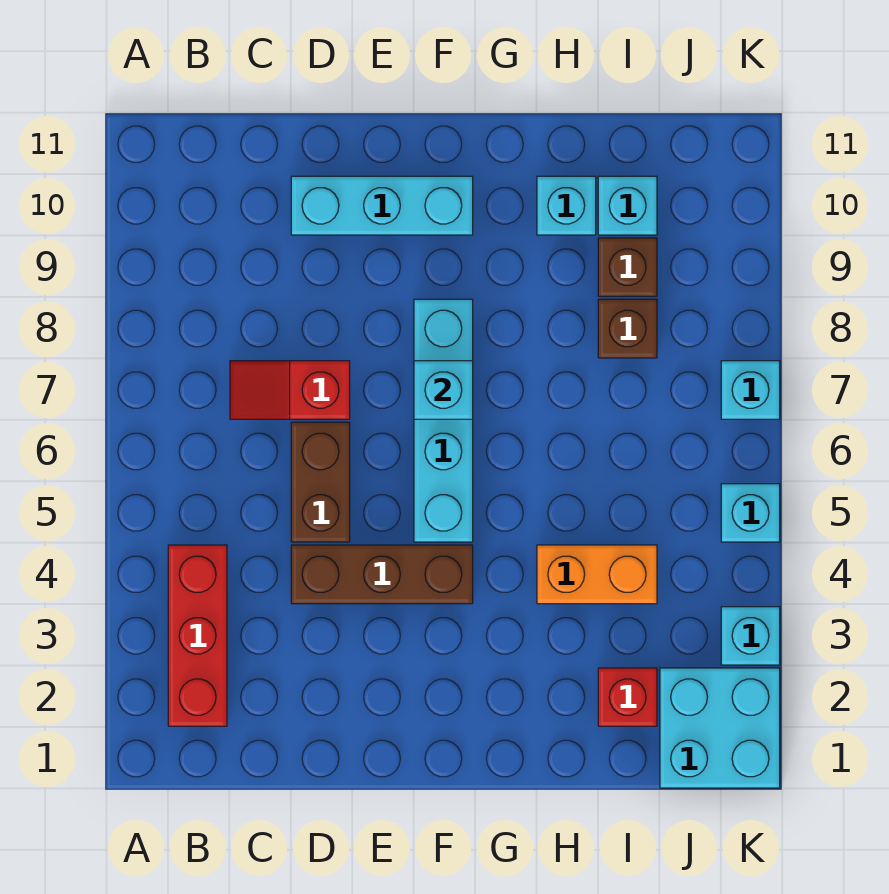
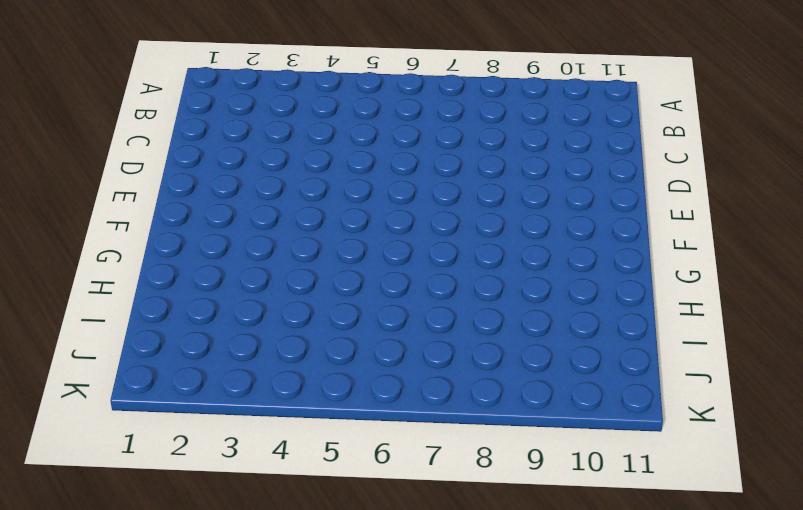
none -> red brick B2:B4 level 1
none -> red slope C7:D7 level 1 top D
none -> brown brick D4:F4 level 1

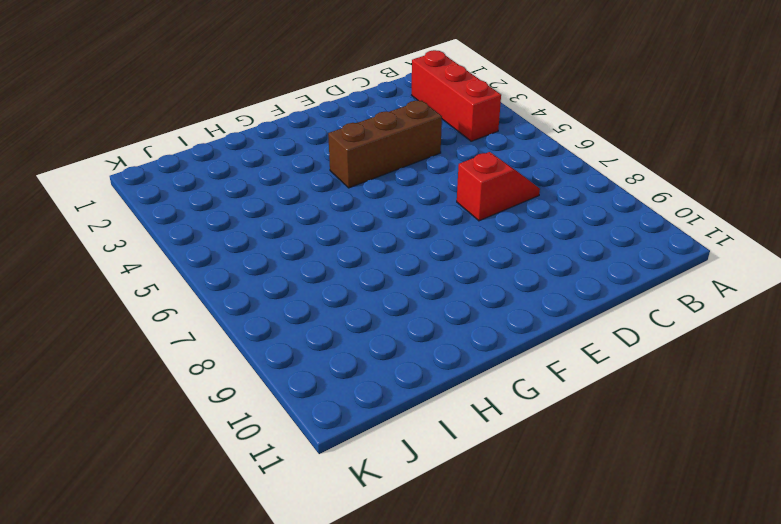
none -> brown brick D5:D6 level 1
none -> cyan brick D10:F10 level 1
none -> cyan brick F5:F8 level 1

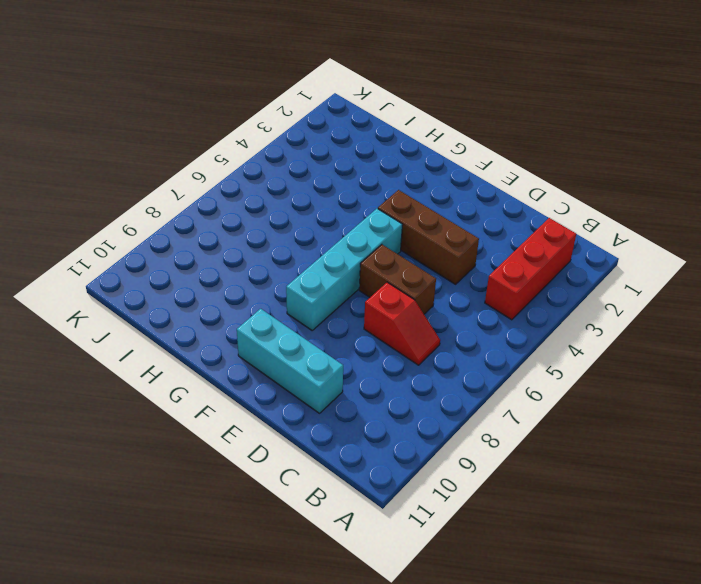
brown brick D6:E6 level 1 -> brown brick D5:D6 level 1
none -> orange brick H4:I4 level 1
none -> cyan brick H10 level 1
none -> red brick I2 level 1

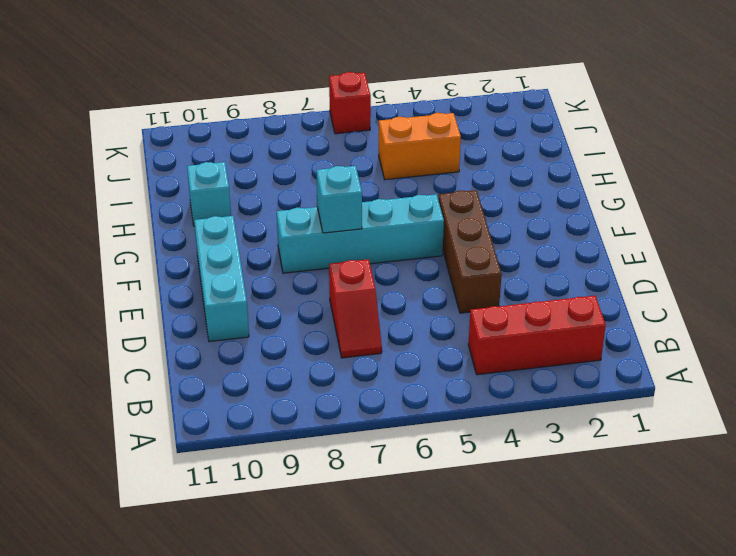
orange brick I4:I5 level 1 -> orange brick H4:I4 level 1
red brick K6 level 1 -> red brick I2 level 1
none -> brown brick D5:D6 level 1
none -> brown brick I8 level 1
none -> brown brick I9 level 1

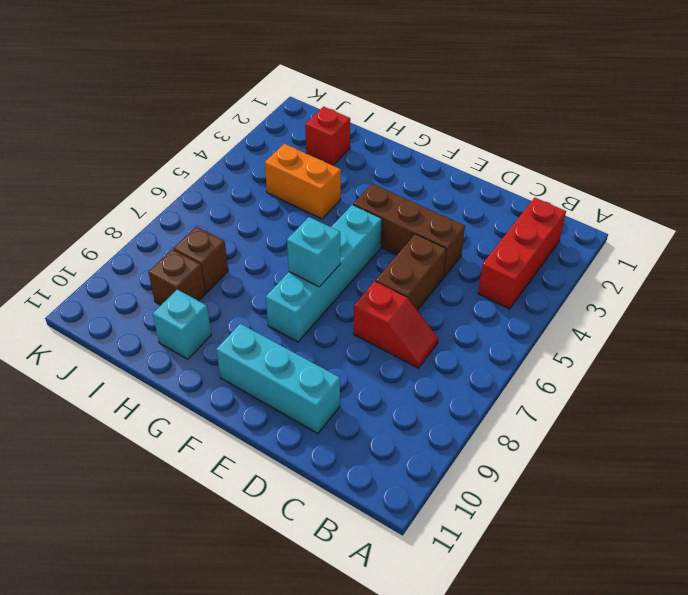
none -> cyan brick I10 level 1
none -> cyan brick J1:K2 level 1
none -> cyan brick K3 level 1

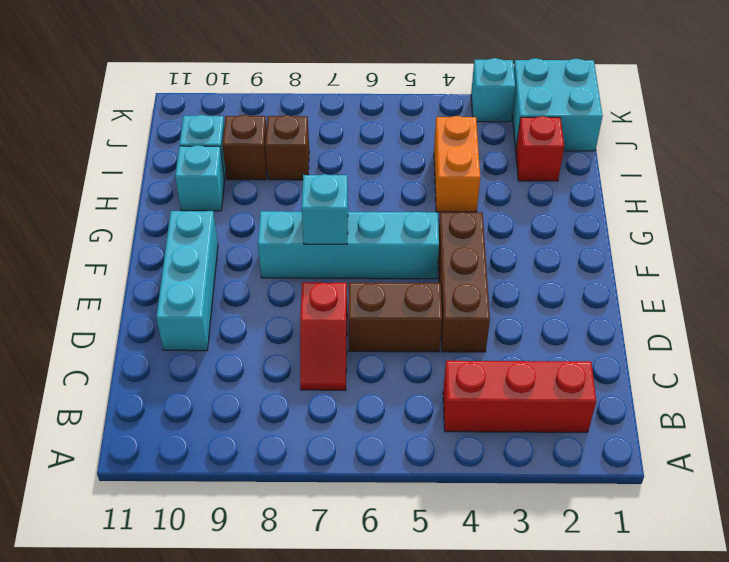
none -> cyan brick K5 level 1
none -> cyan brick K7 level 1

